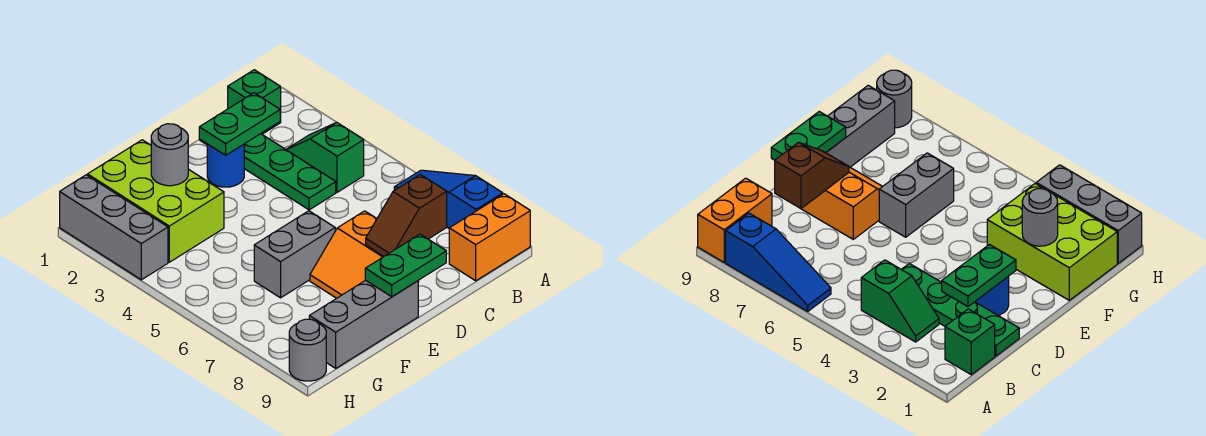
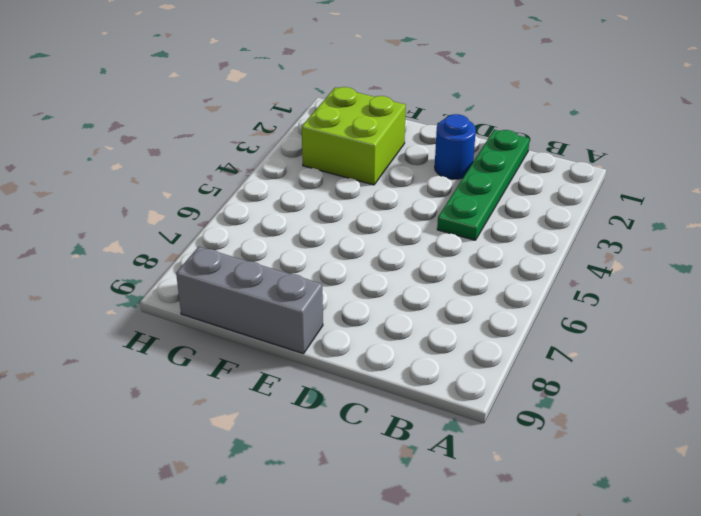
lime brick F2:G3 level 1 -> lime brick F1:G3 level 1
none -> blue slope A6:A8 level 1 top 8
none -> orange brick A9:B9 level 1
none -> green brick B1 level 1

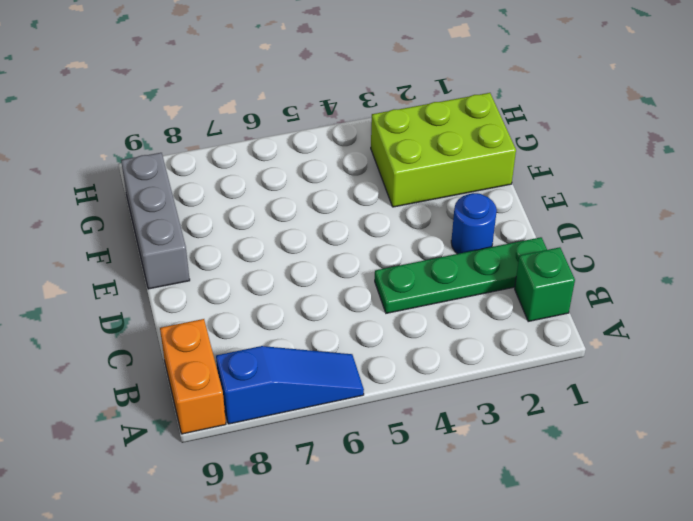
none -> green slope B3:B4 level 1 top 4
none -> orange slope D7:E8 level 1 top D
none -> grey brick E6:F6 level 1

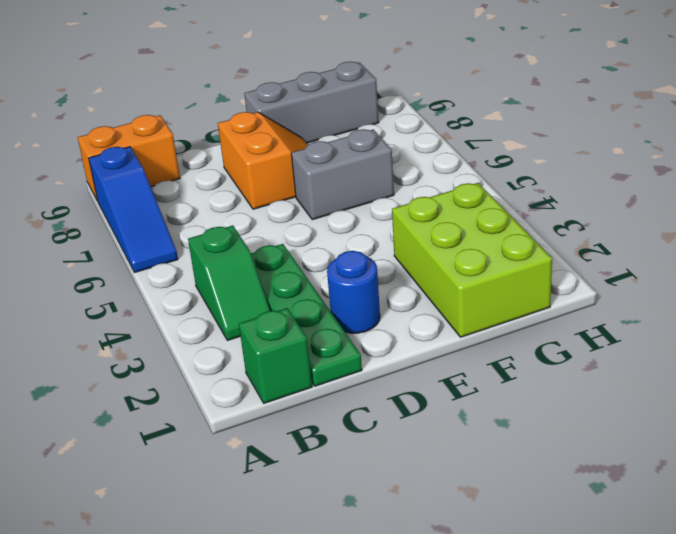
none -> grey brick H1:H3 level 1
none -> grey round brick H9 level 1
none -> green plate C2:D2 level 2

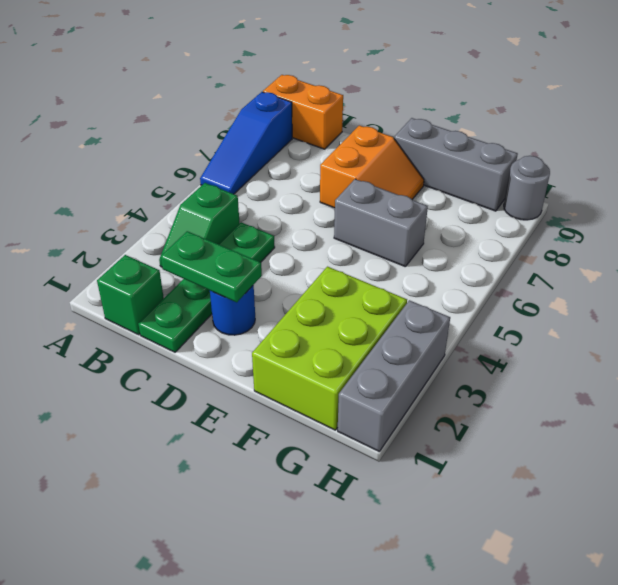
none -> brown slope C8:D8 level 2 top C
none -> green plate D9:E9 level 2
none -> grey round brick F2 level 2

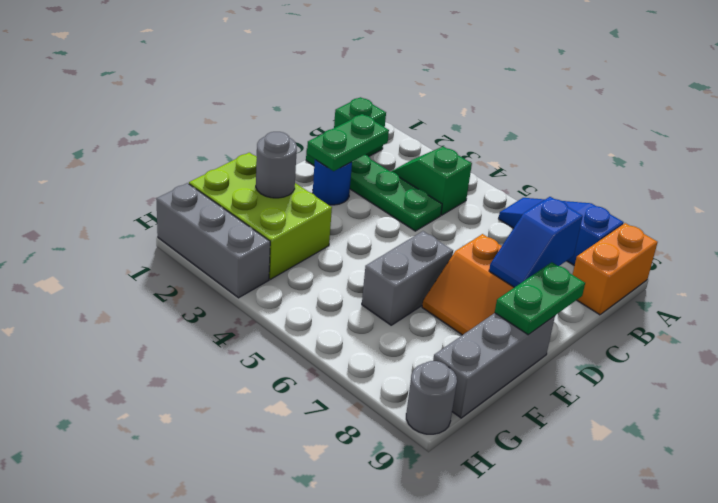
blue slope C8:D8 level 2 top C -> brown slope C8:D8 level 2 top C

